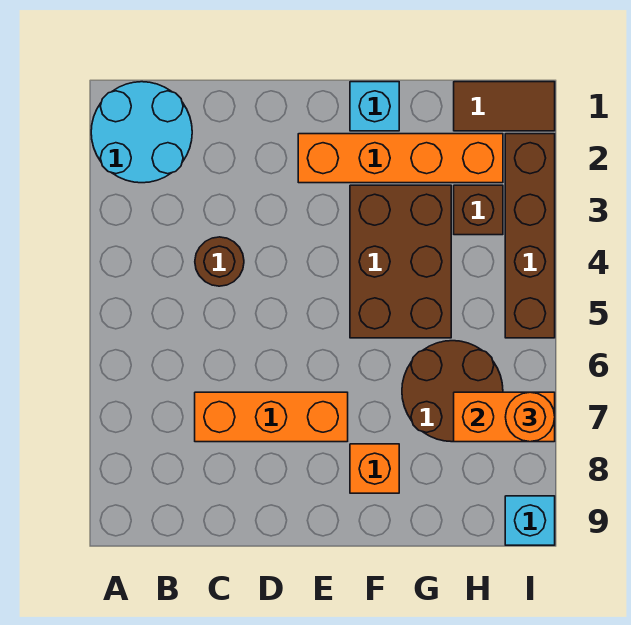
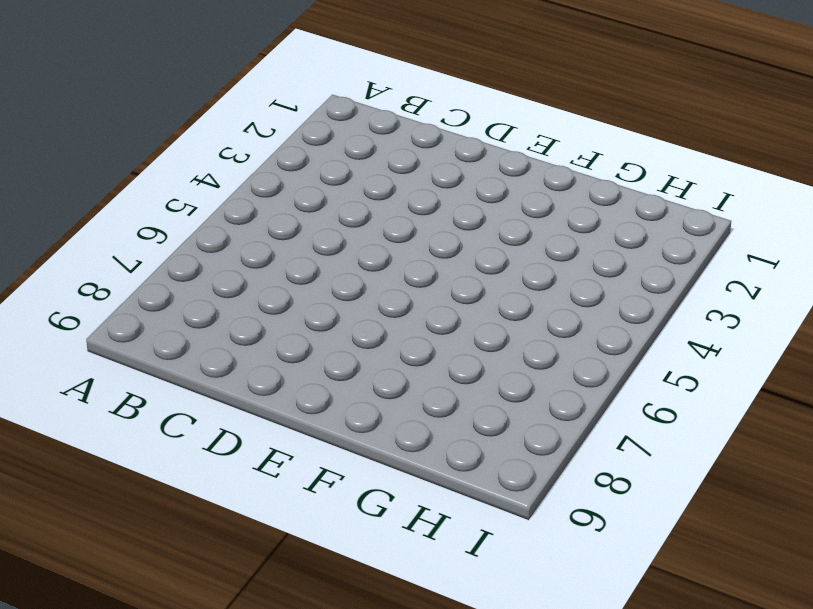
none -> cyan round brick A1:B2 level 1
none -> brown round brick C4 level 1
none -> orange brick C7:E7 level 1

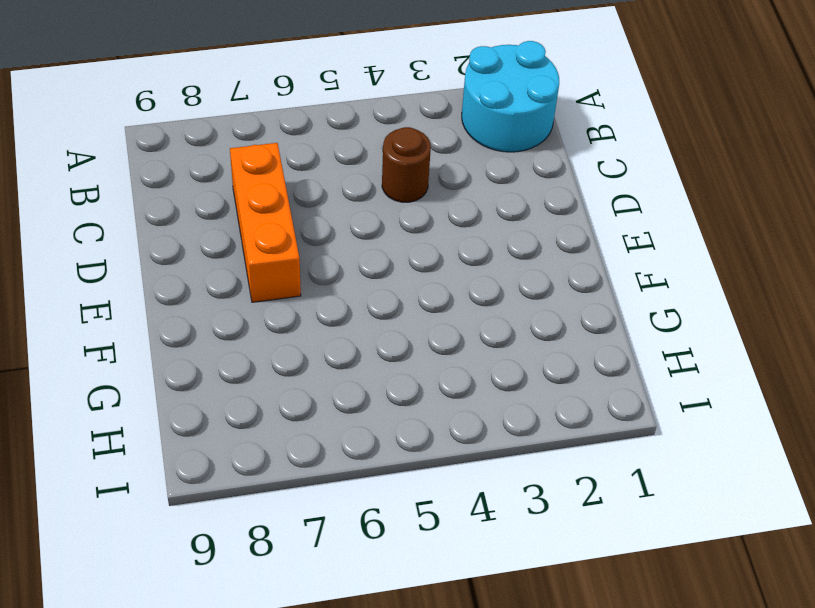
none -> orange brick E2:H2 level 1
none -> cyan brick F1 level 1
none -> brown brick F3:G5 level 1

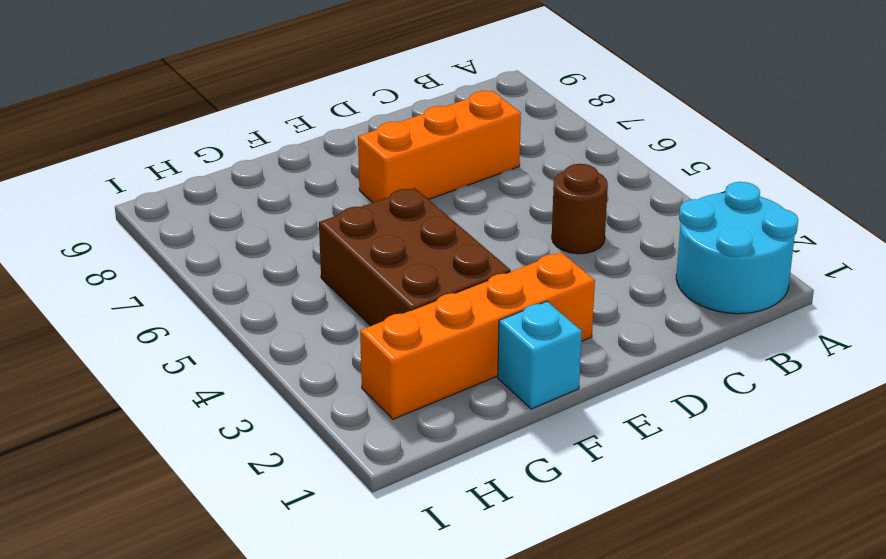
none -> orange brick F8 level 1
none -> brown round brick G6:H7 level 1
none -> brown tile H1:I1 level 1

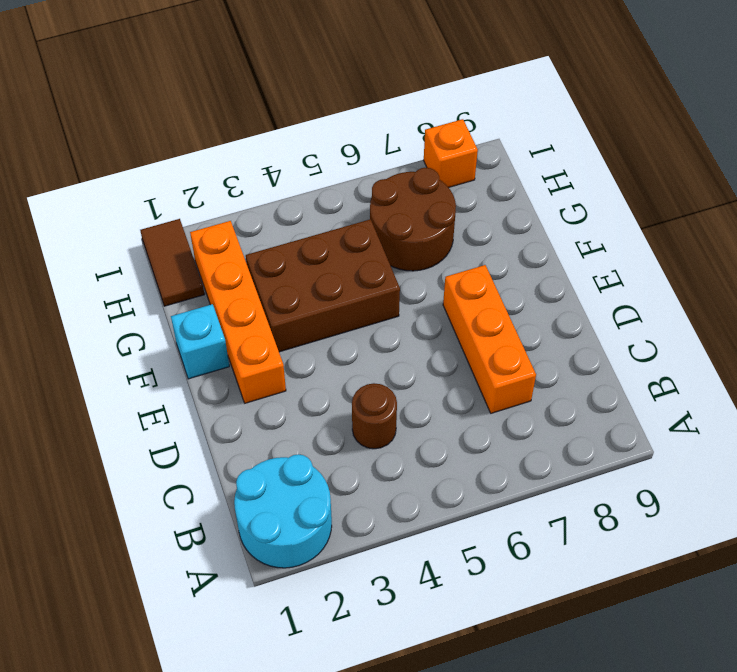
orange brick I8 level 1 -> orange brick F8 level 1
none -> brown brick H3 level 1
none -> brown brick I2:I5 level 1
none -> cyan brick I9 level 1

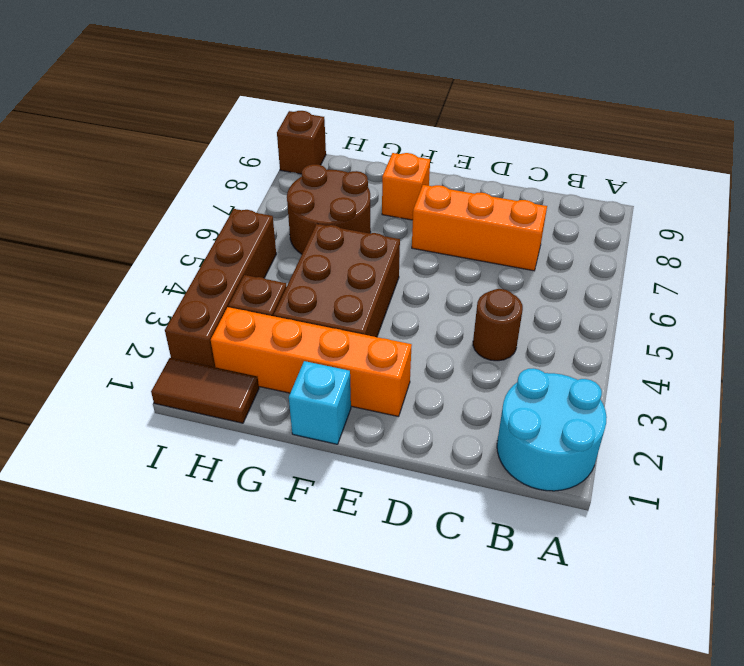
brown brick I9 level 1 -> cyan brick I9 level 1
none -> orange brick H7:I7 level 2
none -> orange round brick I7 level 3

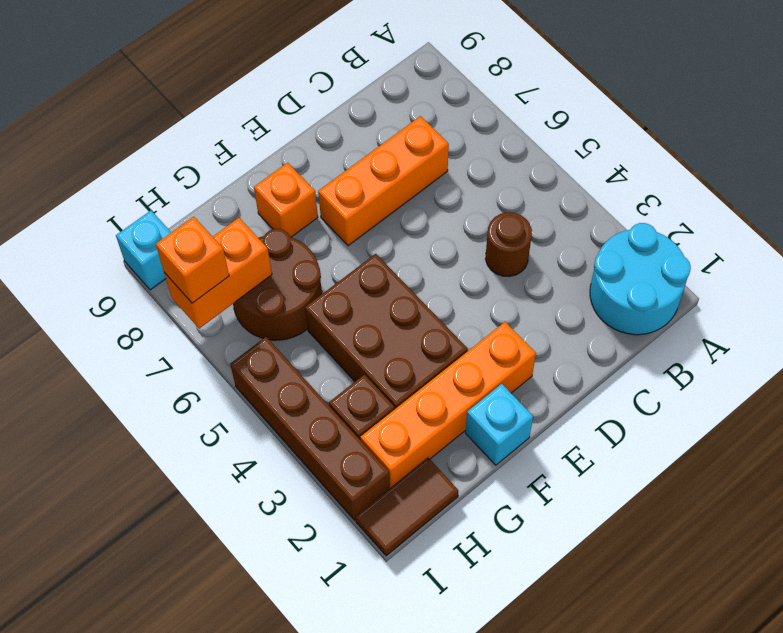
orange brick I7 level 3 -> orange round brick I7 level 3

